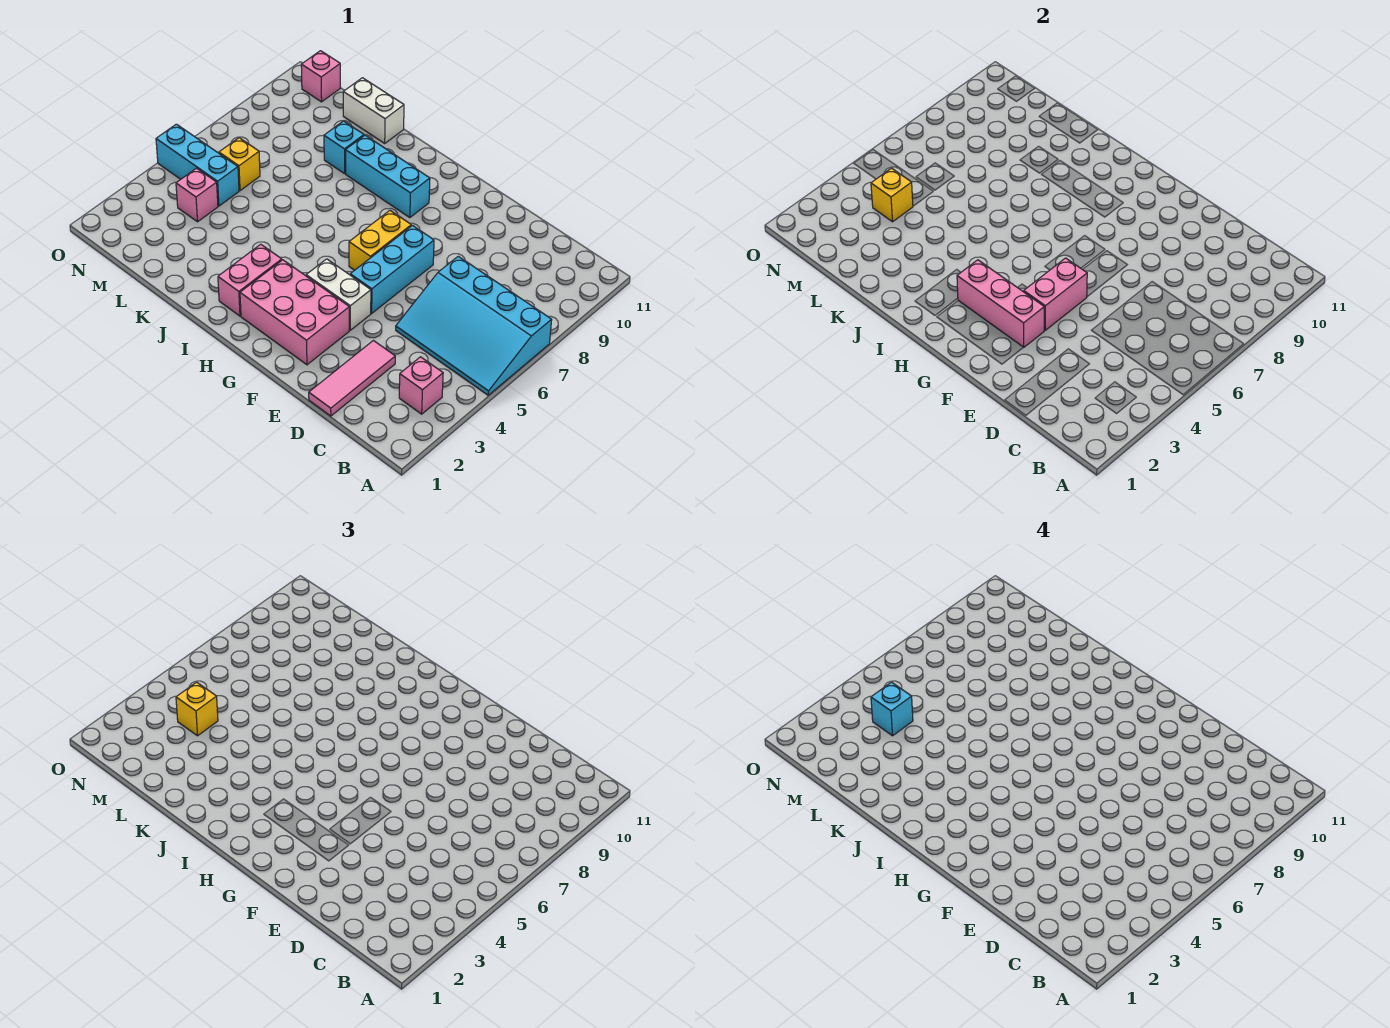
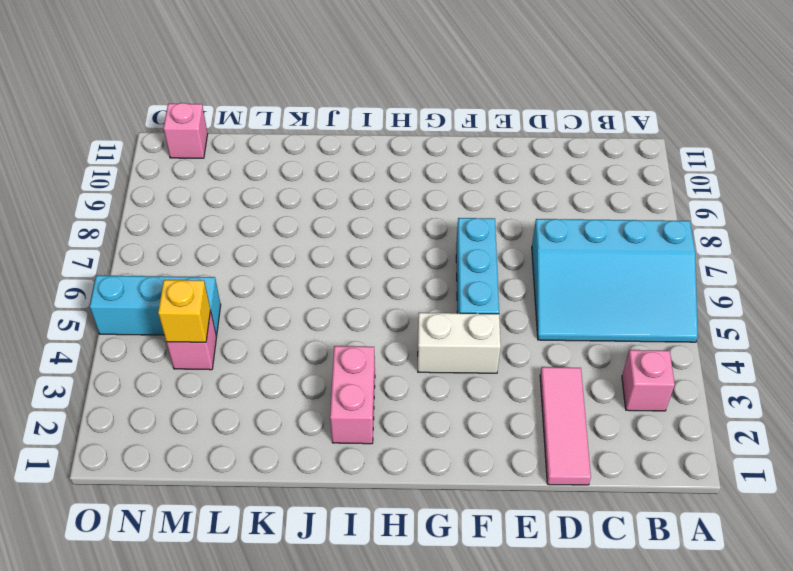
none -> pink brick F2:H3 level 1
none -> yellow brick G6:G7 level 1
none -> cyan brick H9:J9 level 1

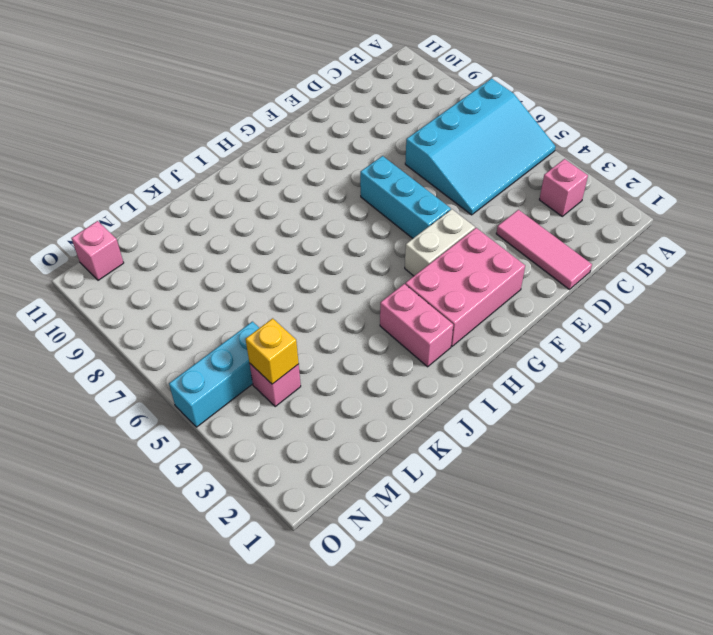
none -> yellow brick G6:G7 level 1
none -> cyan brick H9:J9 level 1
none -> cyan brick K9 level 1

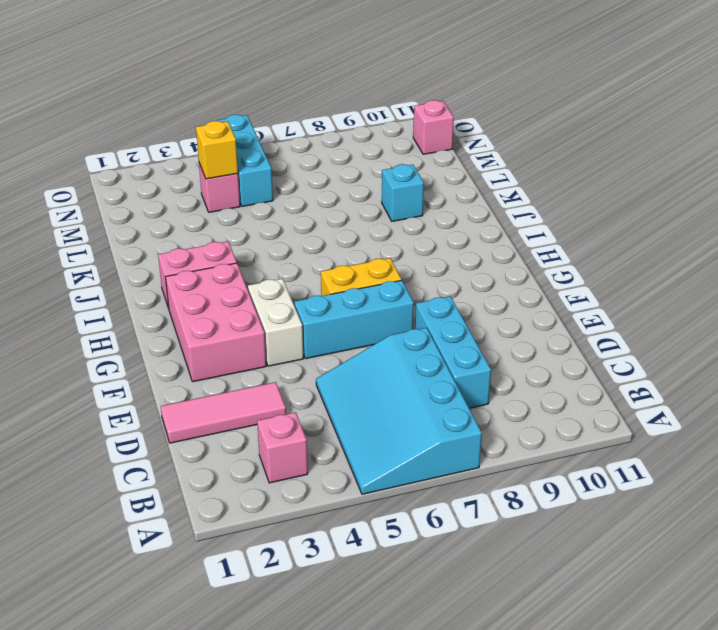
cyan brick C8:E8 level 1 -> cyan brick H9:J9 level 1
none -> white brick K11:L11 level 1
none -> yellow brick M6 level 1
none -> pink brick F3:H3 level 2

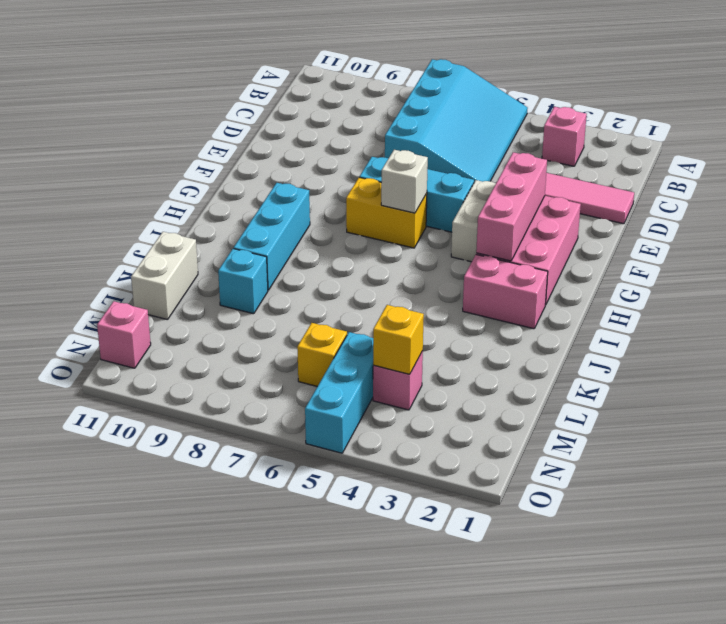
white brick G6 level 2 -> none
none -> pink brick F4:F5 level 2
none -> yellow brick M4 level 3
none -> cyan brick M4 level 4

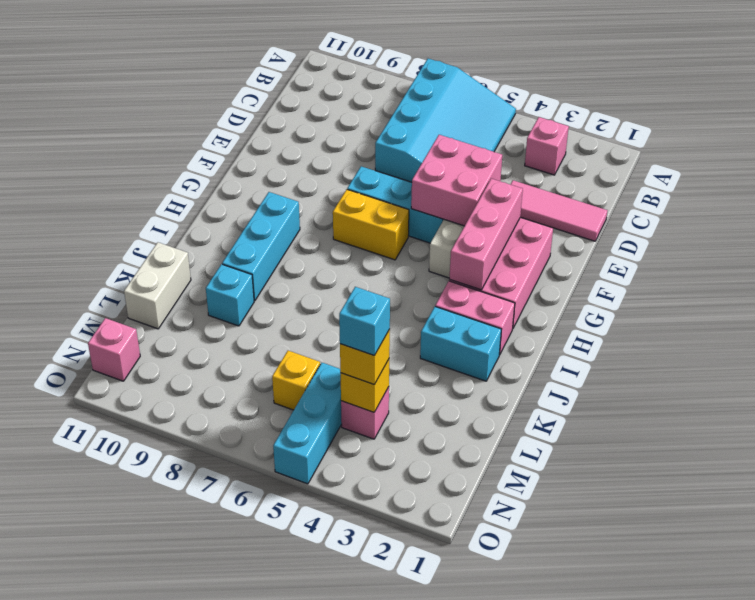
pink brick E4:F5 level 2 -> pink brick F4:F5 level 2
cyan brick J2:J3 level 1 -> none

